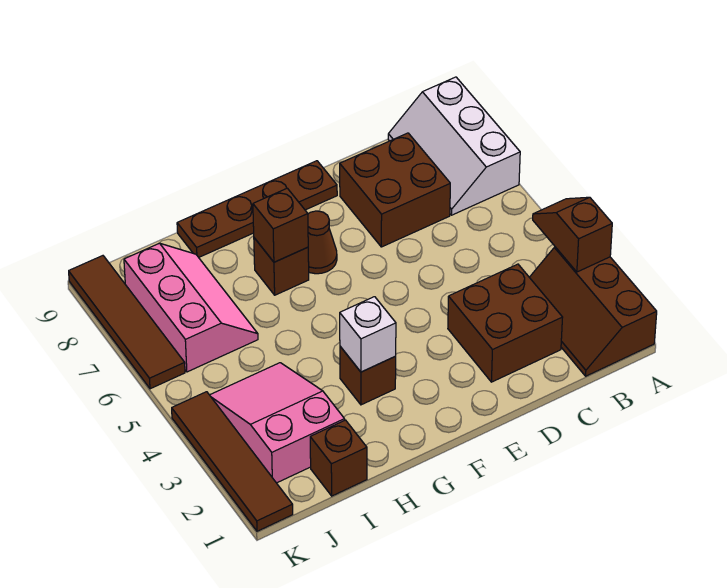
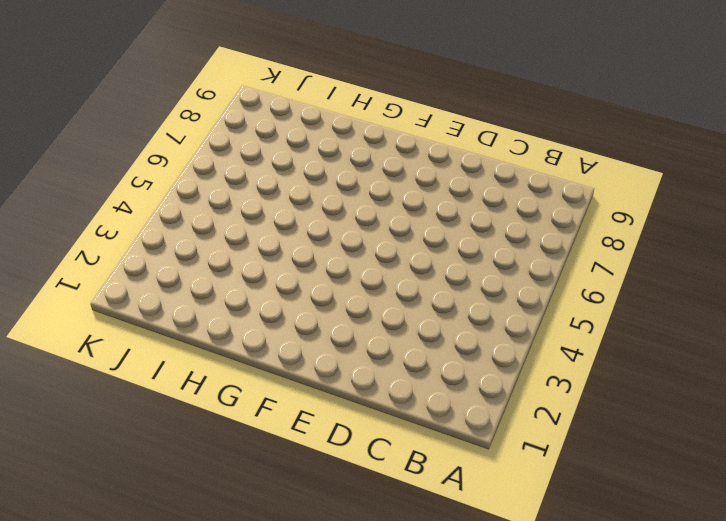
none -> brown slope A1:B3 level 1 top A
none -> white slope A7:B9 level 1 top A
none -> brown brick C2:D3 level 1

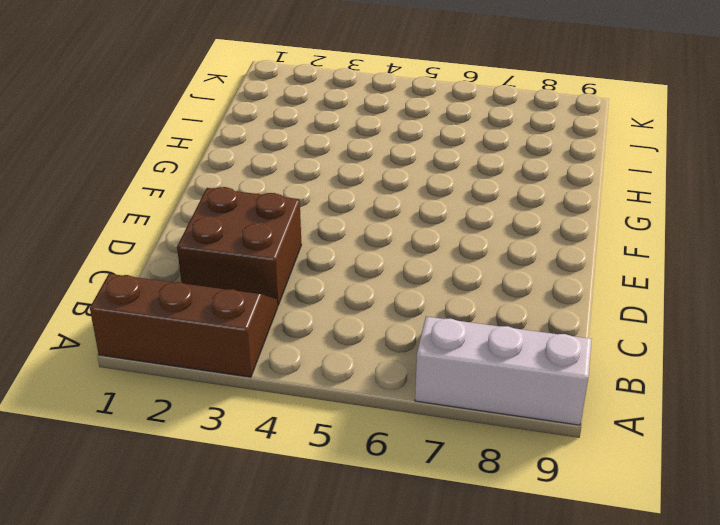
none -> brown brick C7:D8 level 1
none -> brown plate E9:H9 level 1
none -> brown cone F7 level 1

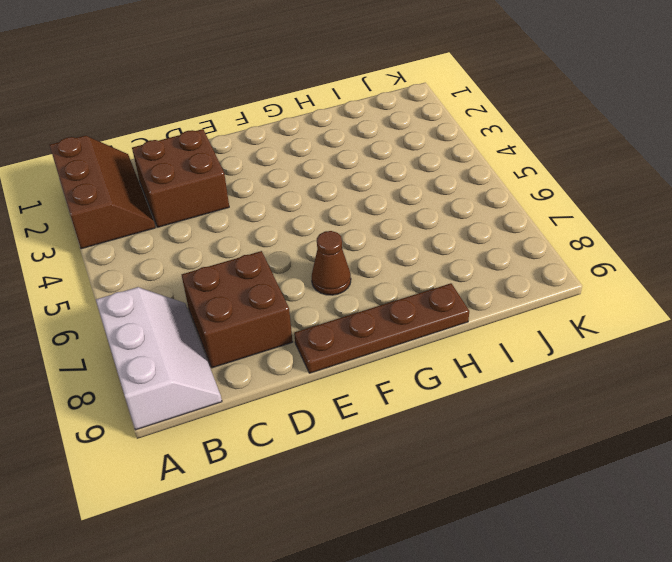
none -> brown brick G3 level 1
none -> brown brick G7 level 1
none -> brown brick I1 level 1

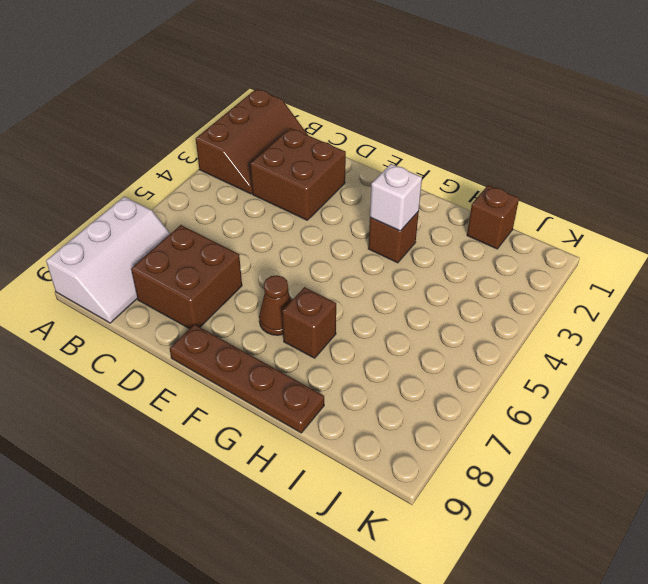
none -> pink slope I2:J4 level 1 top 2
none -> pink slope I6:J8 level 1 top J
none -> brown tile K1:K4 level 1

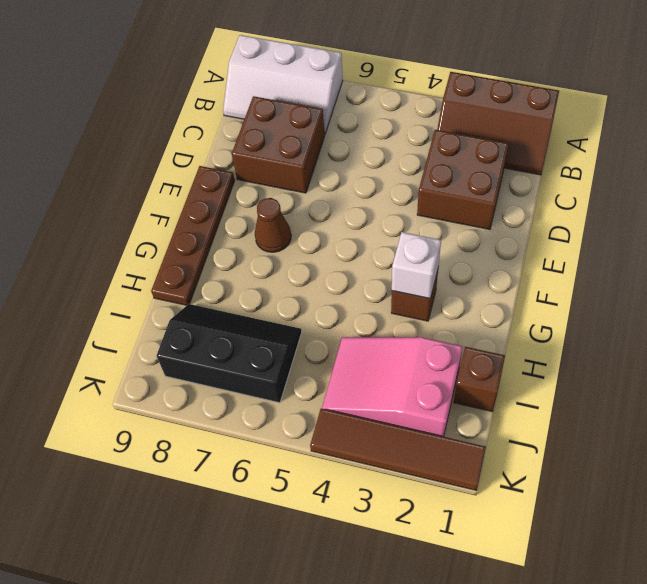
black slope I6:J8 level 1 top J -> pink slope I6:J8 level 1 top J
none -> brown brick G7 level 1
none -> brown tile K6:K9 level 1
none -> brown slope A3:A4 level 2 top 3

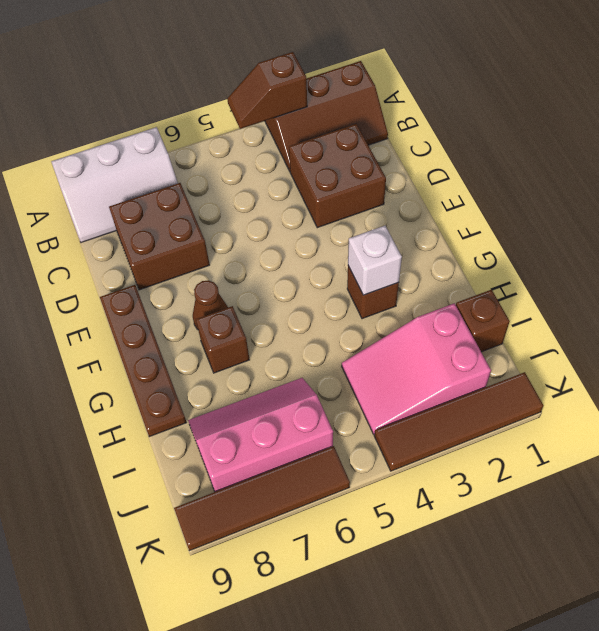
none -> brown brick G7 level 2

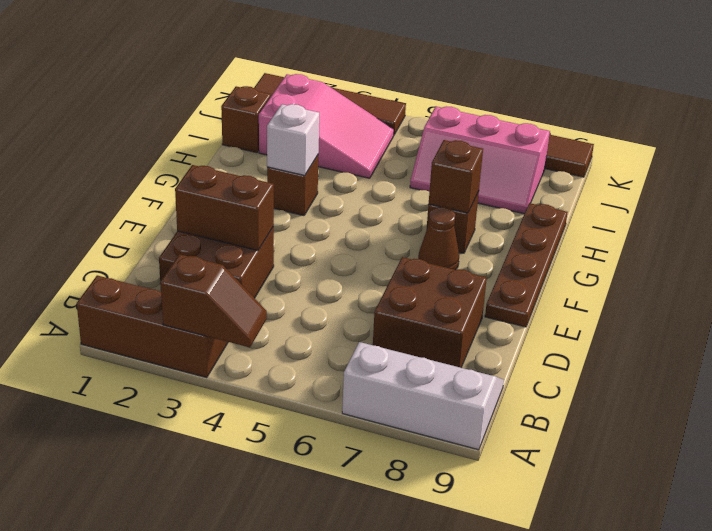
brown brick D2:D3 level 2 -> none

